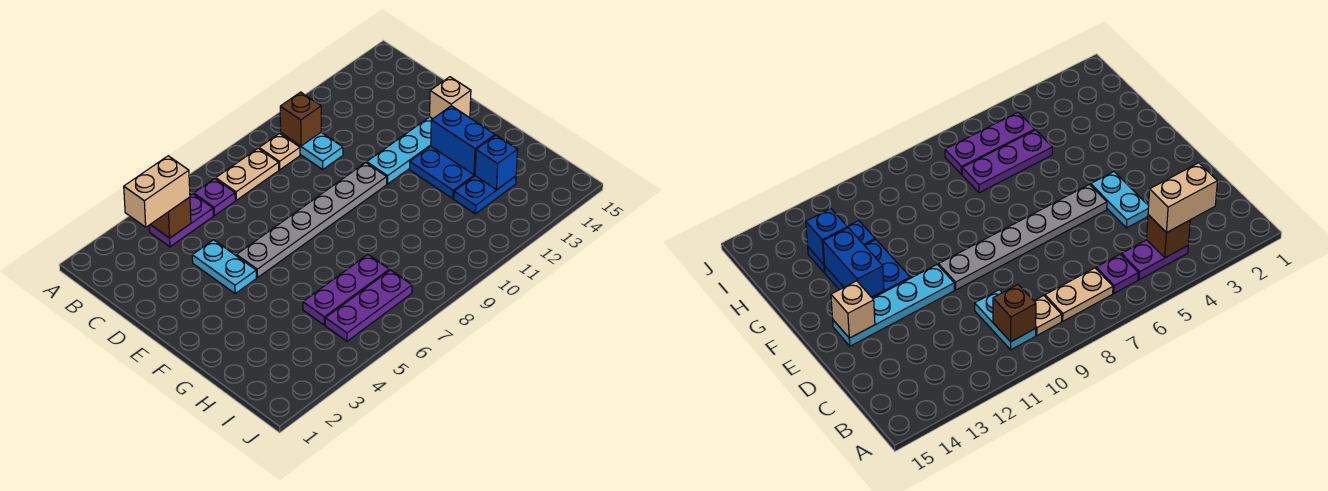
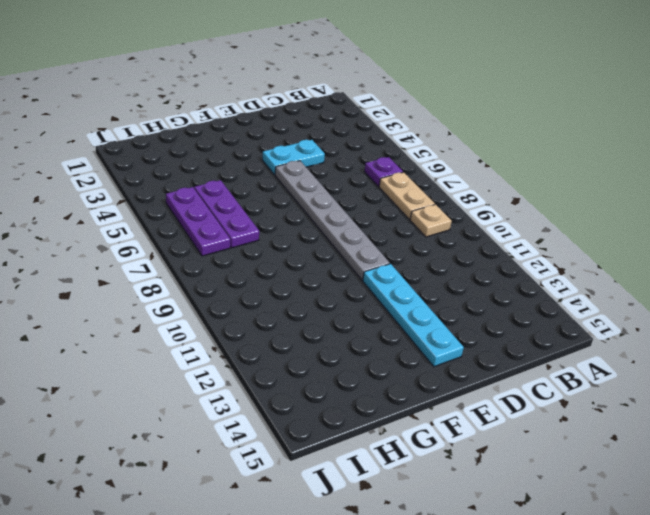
none -> purple plate B4:B5 level 1
none -> cyan plate B10:C10 level 1
none -> blue plate F12:G13 level 1

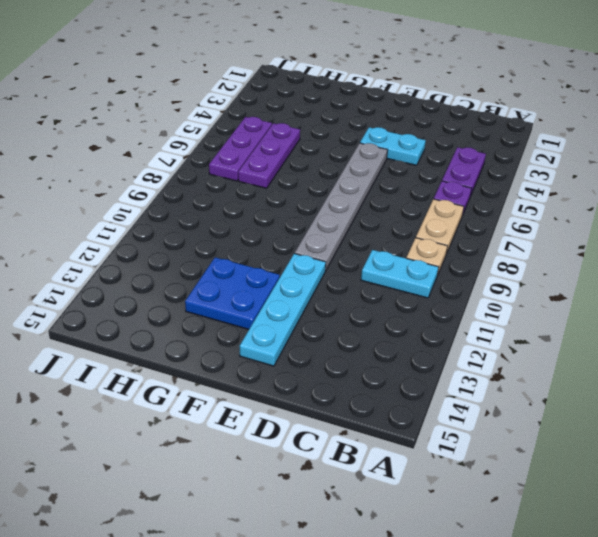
none -> blue plate H12:H13 level 1
none -> brown brick B4 level 2
none -> brown brick B10 level 2

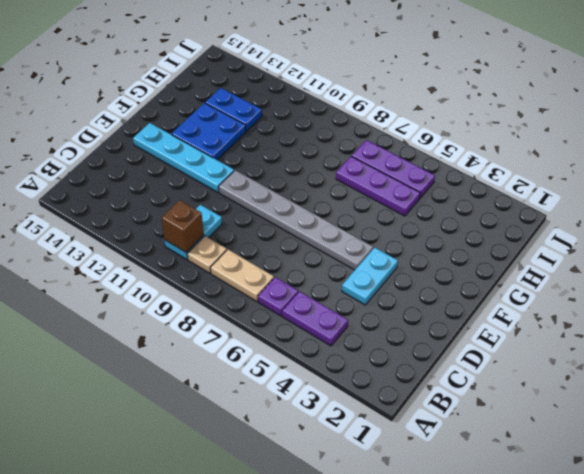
none -> brown brick B4 level 2
none -> tan brick E14 level 2
none -> blue brick F13:G13 level 2

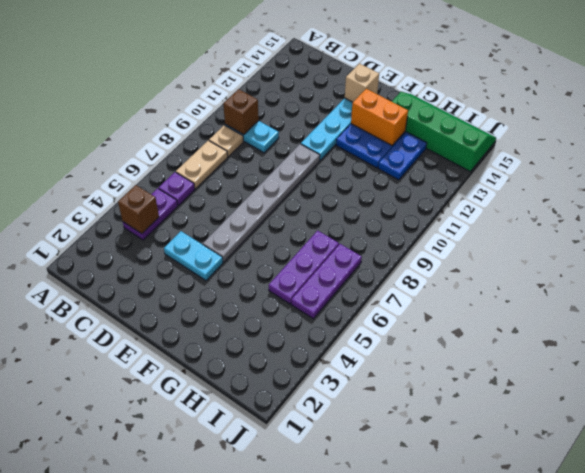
orange brick F13:G13 level 2 -> blue brick F13:G13 level 2
green slope G14:J15 level 1 top 14 -> none
none -> blue brick H13 level 2
none -> tan brick B3:B4 level 3

